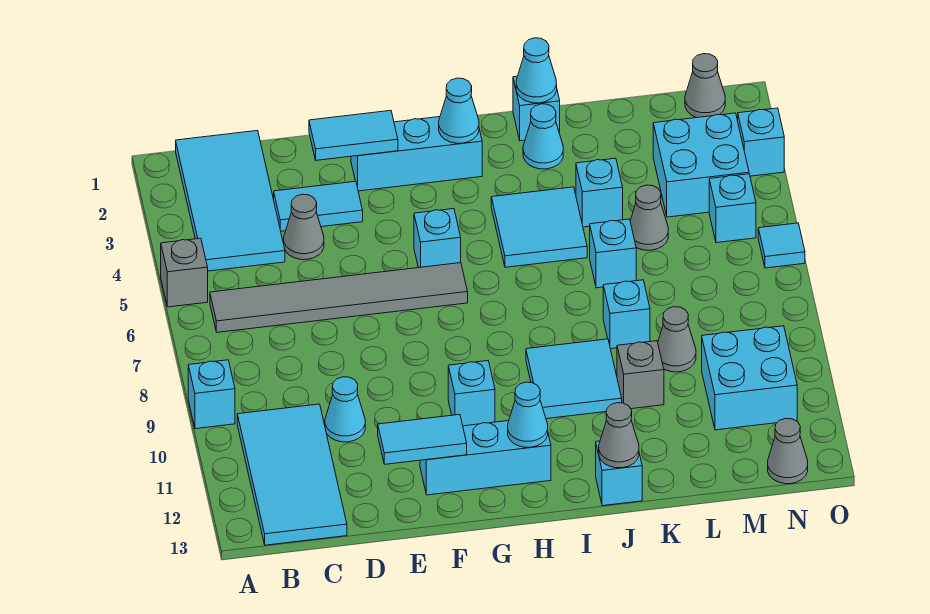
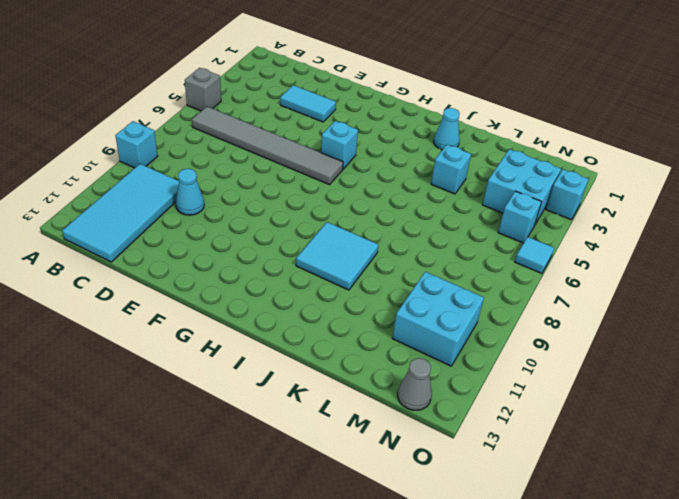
none -> cyan tile B1:C4 level 1
none -> grey cone D4 level 1
none -> cyan brick F2:H2 level 1
none -> cyan brick F12:H12 level 1

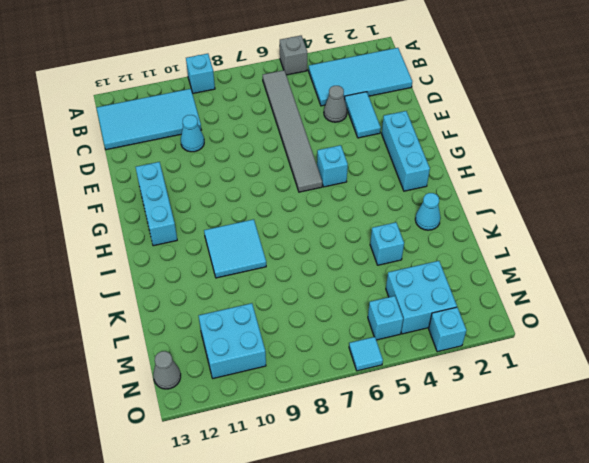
none -> cyan brick G10 level 1
none -> cyan tile I4:J5 level 1
none -> cyan brick J1 level 1
none -> cyan brick J13 level 1

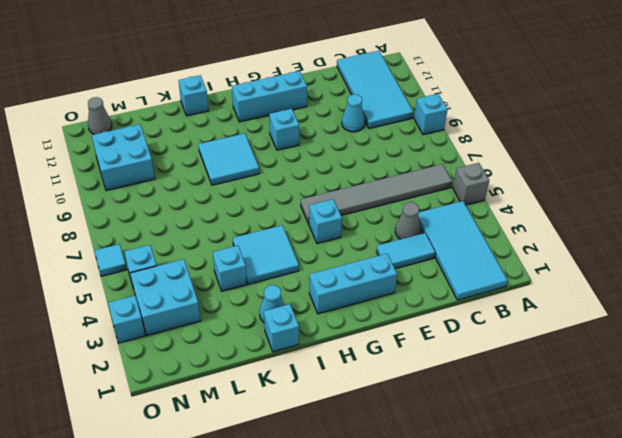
none -> cyan brick K6 level 1
none -> cyan brick K8 level 1
none -> grey brick K10 level 1
none -> grey cone L5 level 1

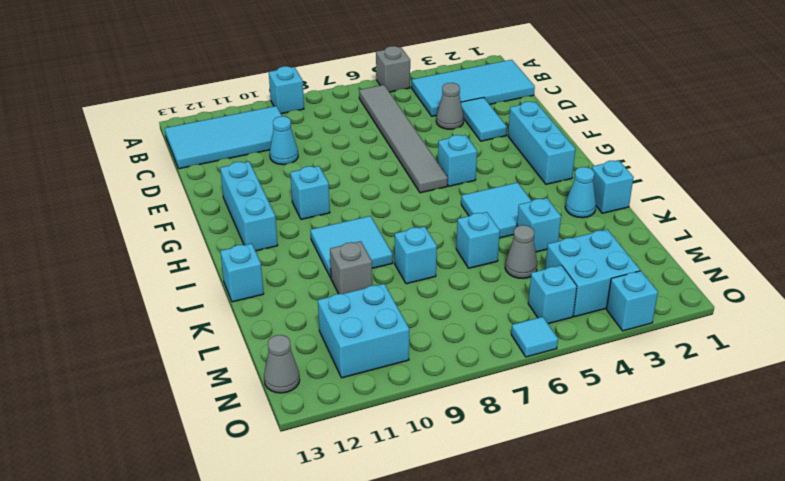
none -> grey cone L9 level 1
none -> grey cone N1 level 1
none -> cyan tile E2:F2 level 2
none -> cyan tile E12:F12 level 2

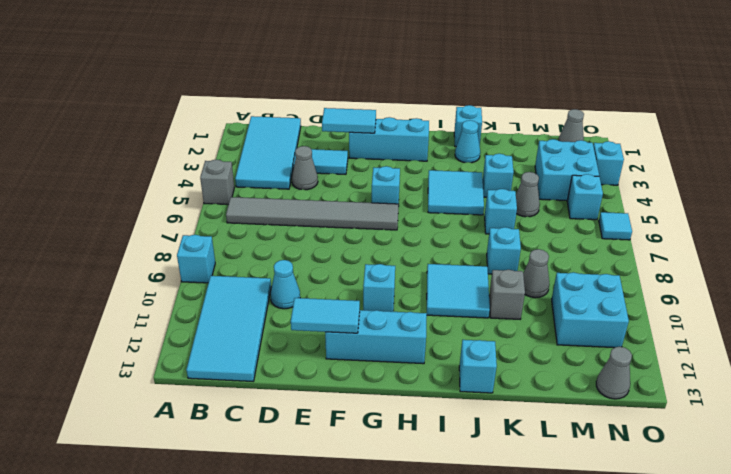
none -> cyan cone H2 level 2
none -> cyan cone H12 level 2
none -> cyan cone J1 level 2
none -> grey cone J13 level 2

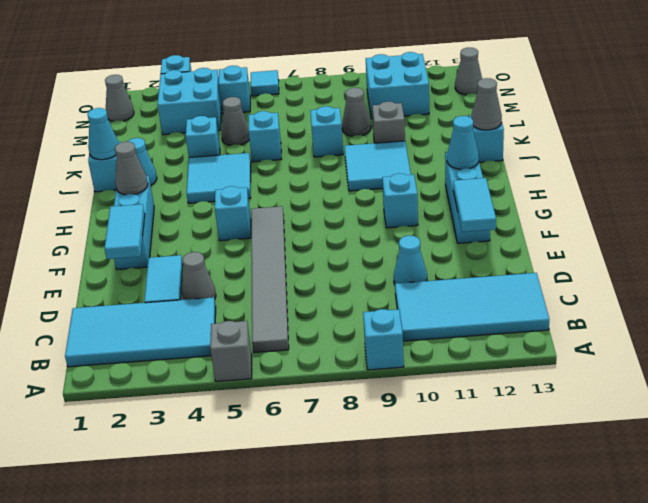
grey cone H2 level 2 -> cyan cone H2 level 2

